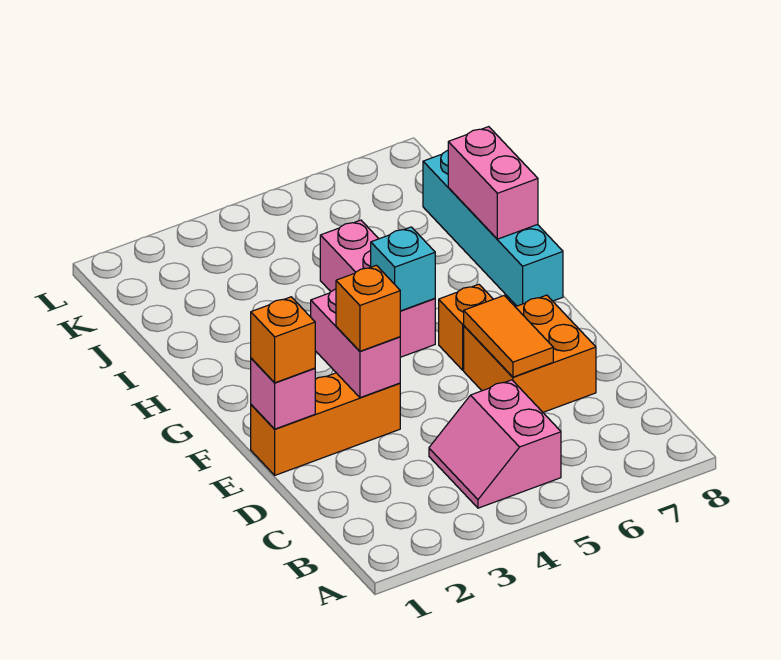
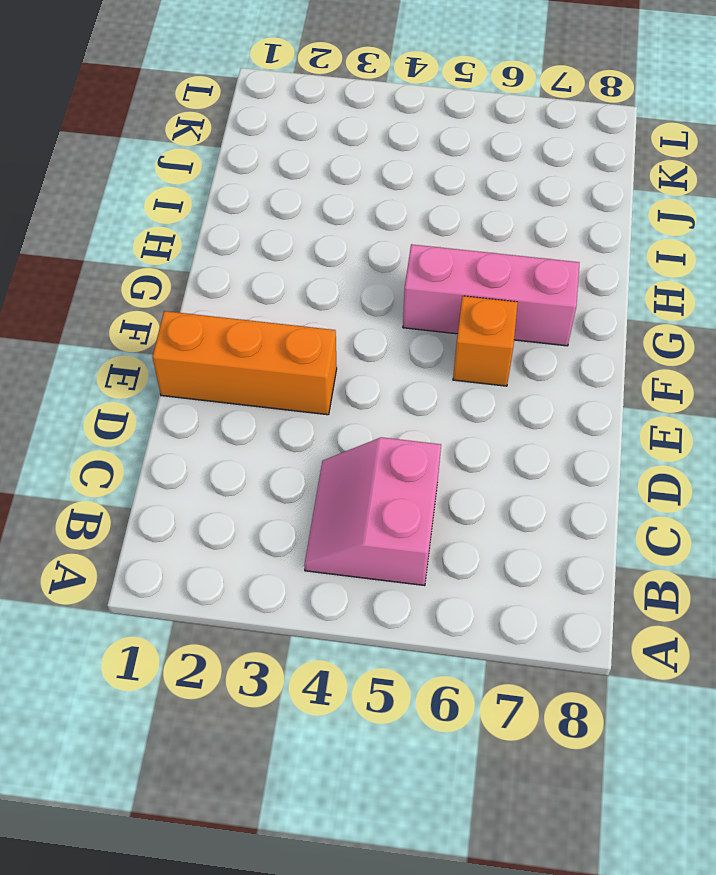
pink brick G5:G7 level 1 -> pink brick G5:I5 level 1
none -> orange brick D6:E7 level 1
none -> cyan brick G8:J8 level 1
none -> orange tile D6:E6 level 2

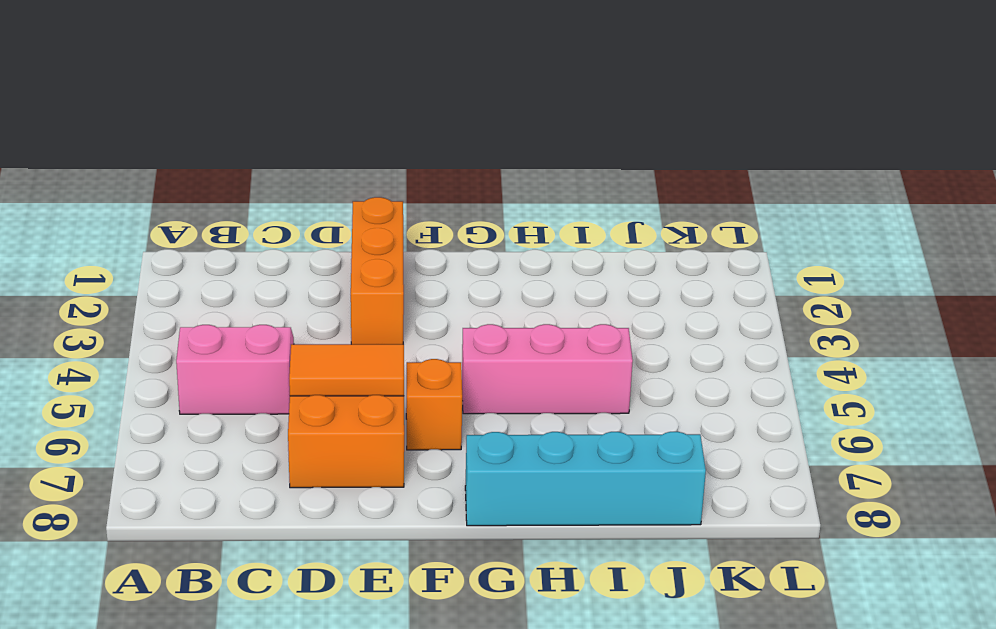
none -> pink brick E1 level 2
none -> pink brick E3:F3 level 2
none -> cyan brick G5 level 2

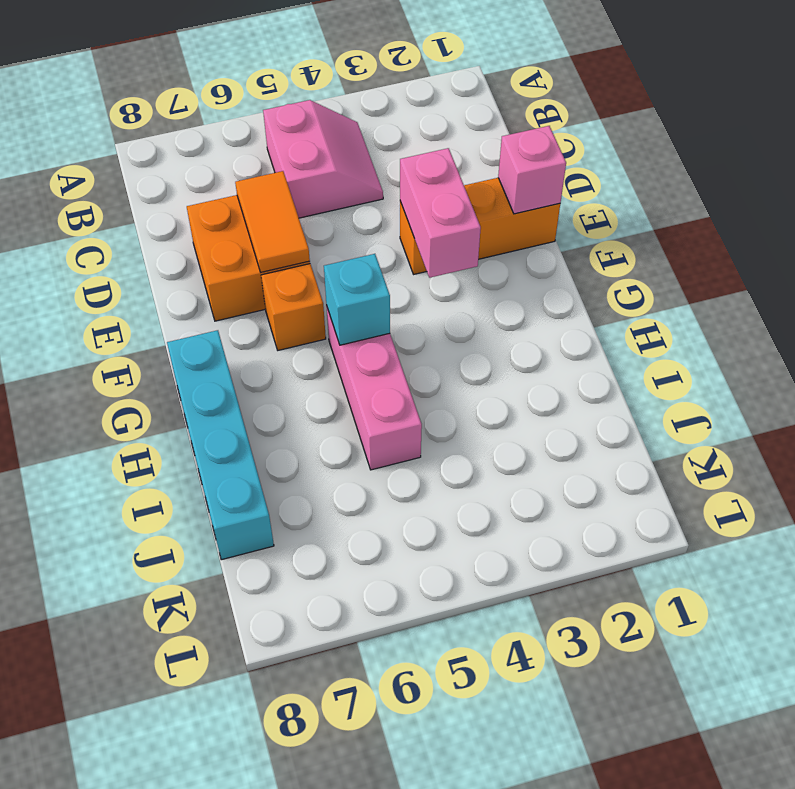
none -> pink brick H8:I8 level 2
none -> orange brick E1 level 3
none -> orange brick E3 level 3

